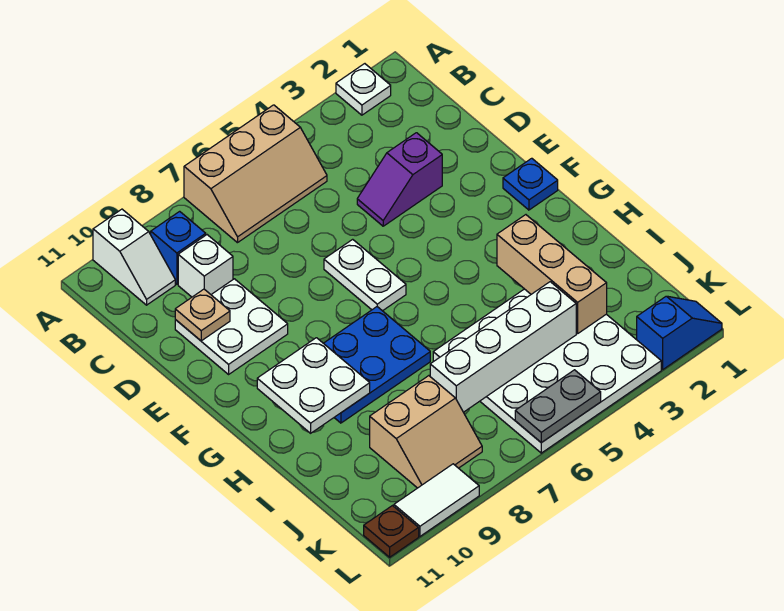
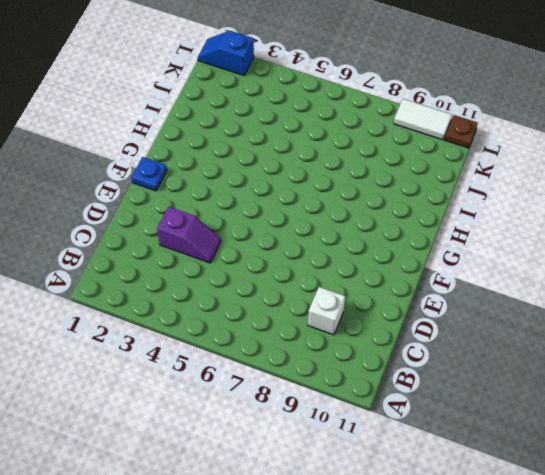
none -> white plate A2 level 1
none -> tan slope A5:B7 level 1 top A
none -> white slope A10:B10 level 1 top A

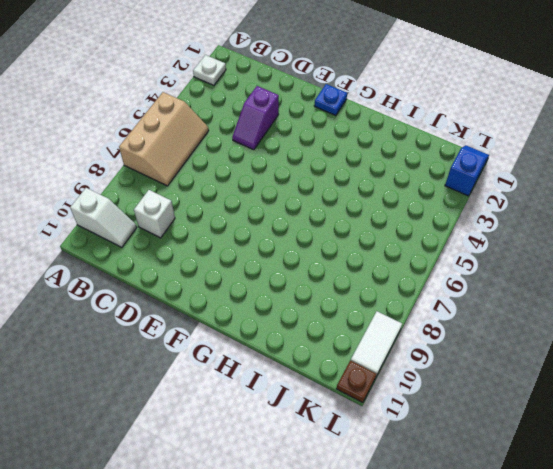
none -> blue brick B9 level 1
none -> white plate D9:E10 level 1
none -> white plate E6:F6 level 1

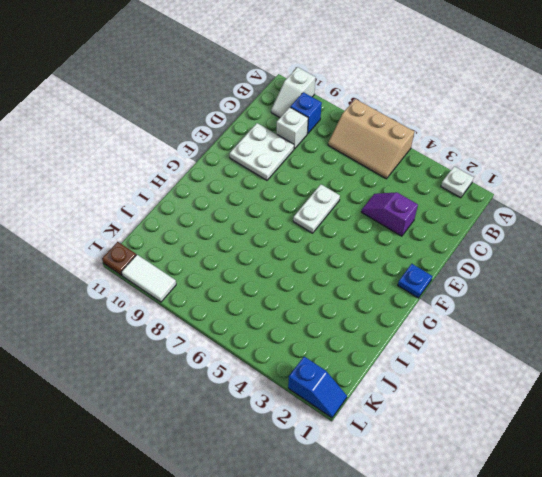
none -> blue plate G7:H9 level 1
none -> white plate I3:L6 level 1
none -> tan slope J8:K9 level 1 top J

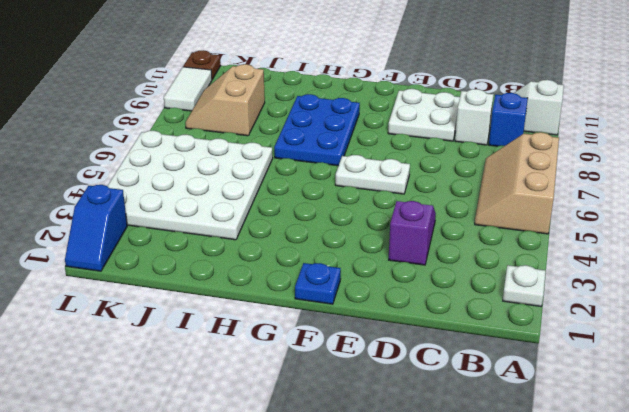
none -> tan plate D10 level 2
none -> white plate G9:H10 level 2
none -> tan brick H3:J3 level 2

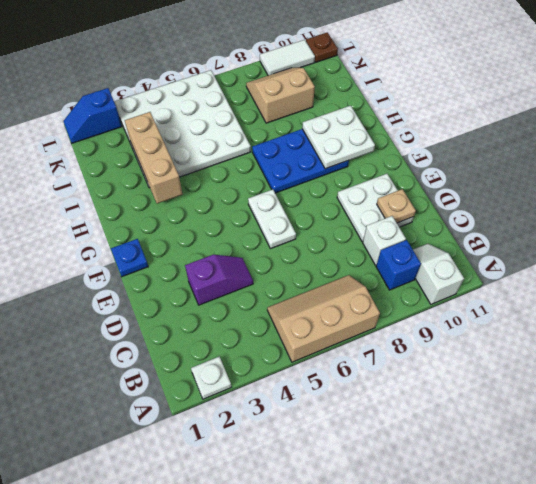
none -> white brick J4:J7 level 2
none -> grey plate L5:L6 level 2

